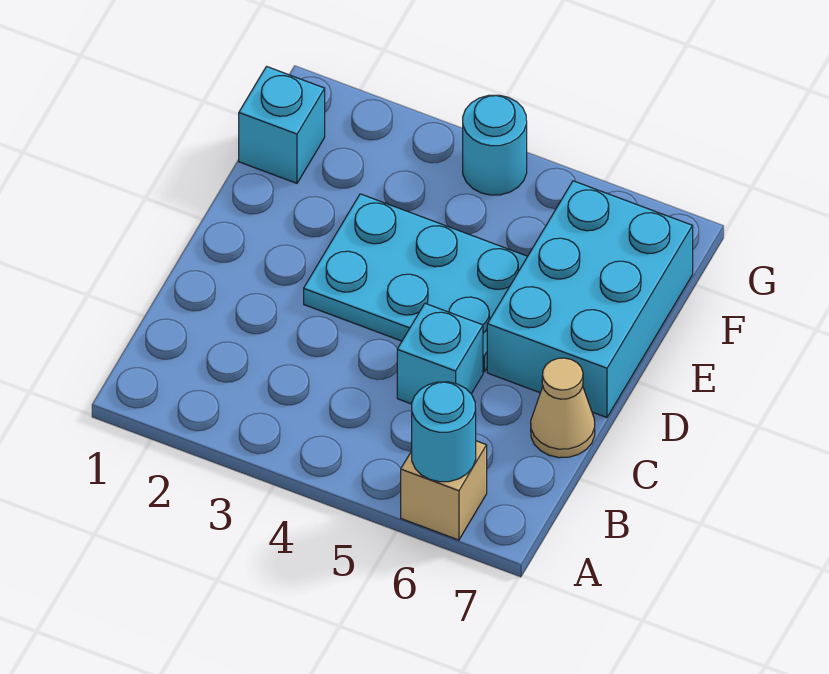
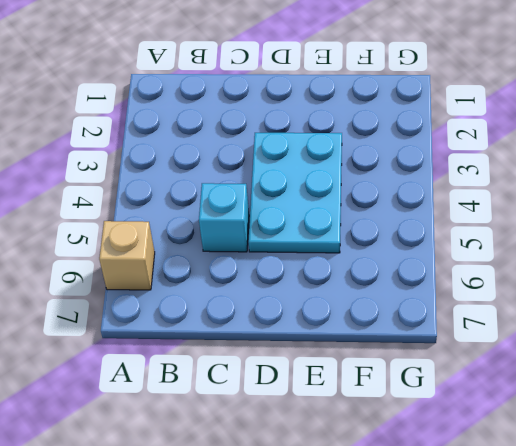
none -> tan cone C7 level 1
none -> cyan brick D6:F7 level 1

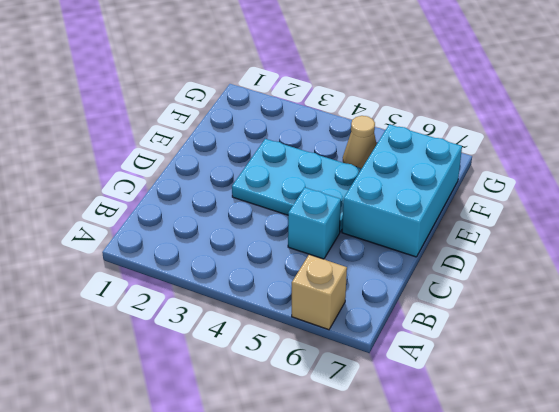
tan cone F5 level 1 -> tan cone C7 level 1
none -> cyan brick F1 level 1
none -> cyan round brick G4 level 1

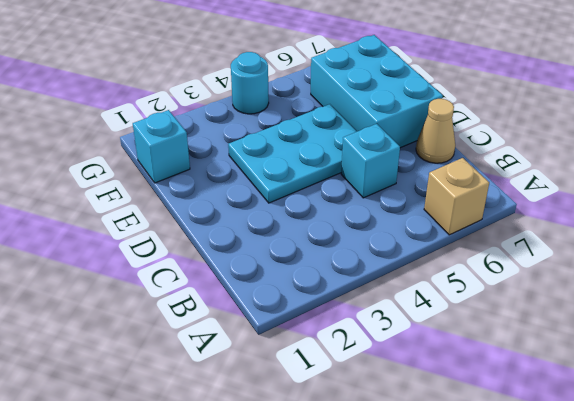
none -> cyan round brick A6 level 2

